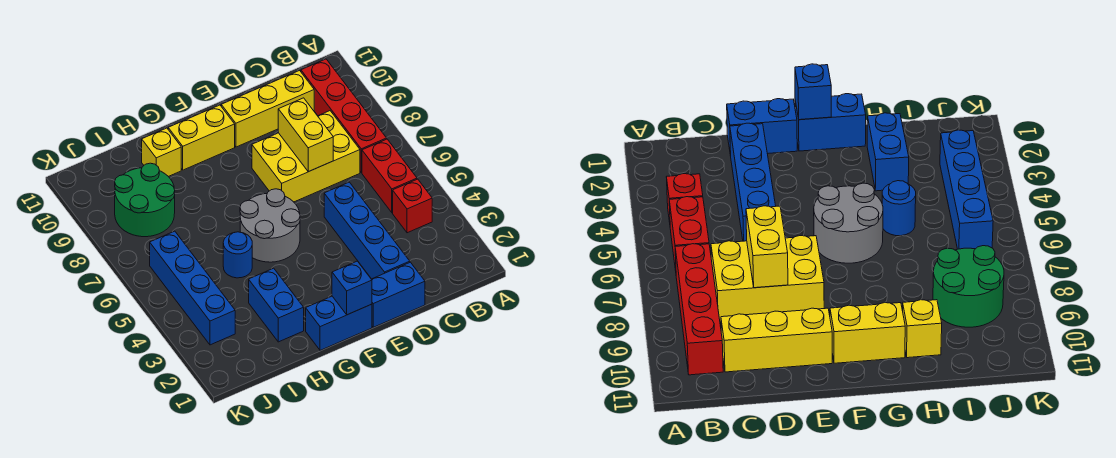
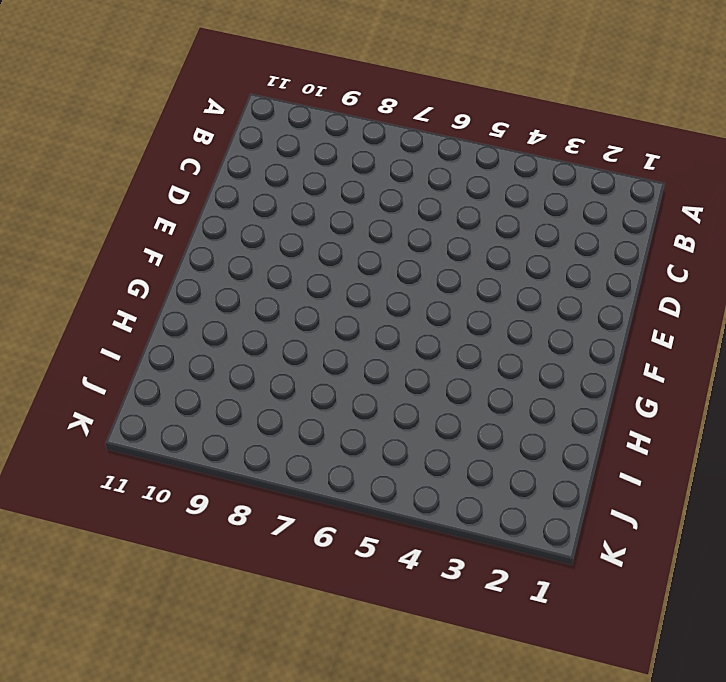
none -> red brick B4 level 1
none -> red brick B5:B6 level 1
none -> red brick B7:B10 level 1

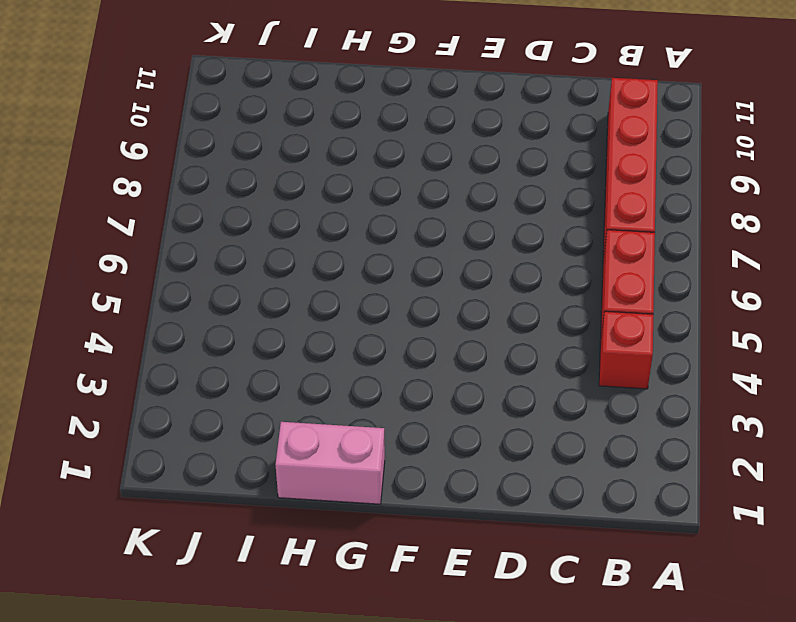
pink brick G1:H1 level 1 -> blue brick F1:G1 level 1
none -> yellow brick C7:E8 level 1
none -> yellow brick C10:E10 level 1
none -> blue brick D1:E1 level 1

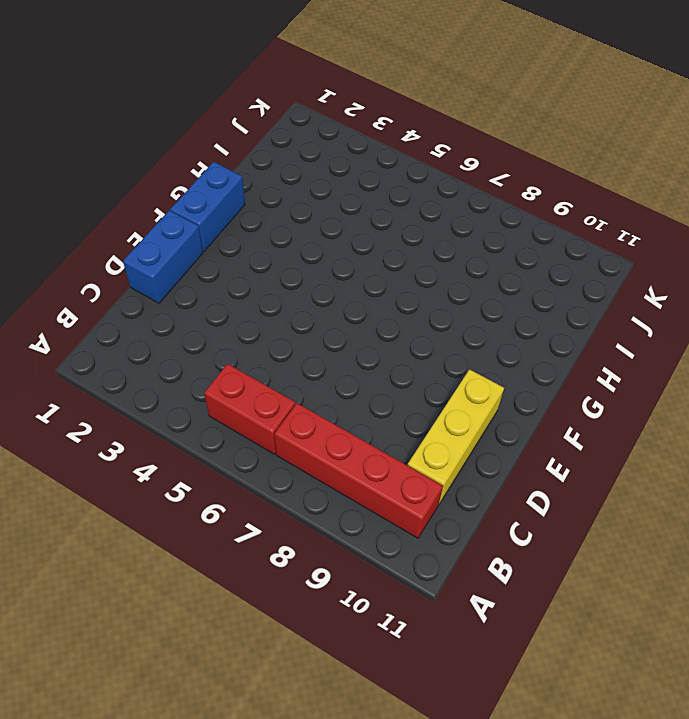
none -> red brick B4 level 1
none -> yellow brick C7:E8 level 1
none -> blue brick D2:D5 level 1

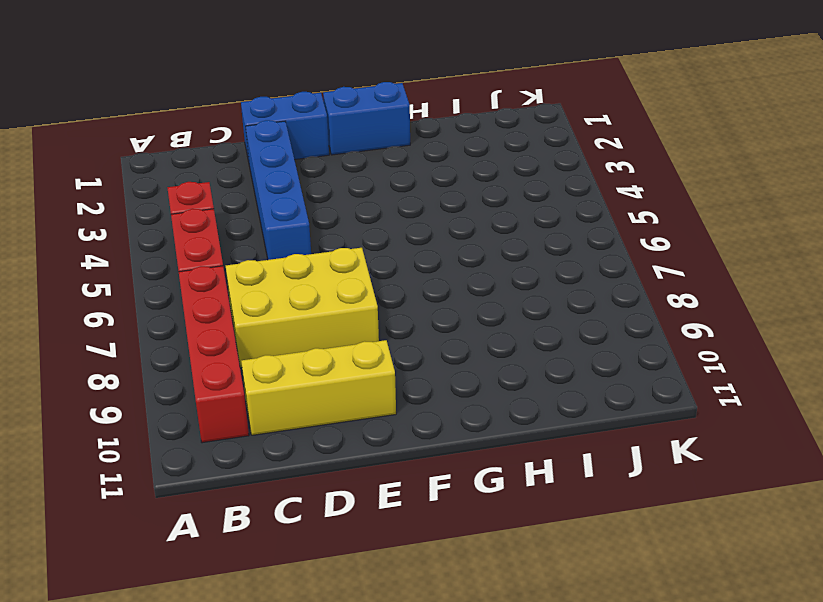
none -> grey round brick F5:G6 level 1
none -> yellow brick F10:G10 level 1
none -> blue brick H2:H3 level 1

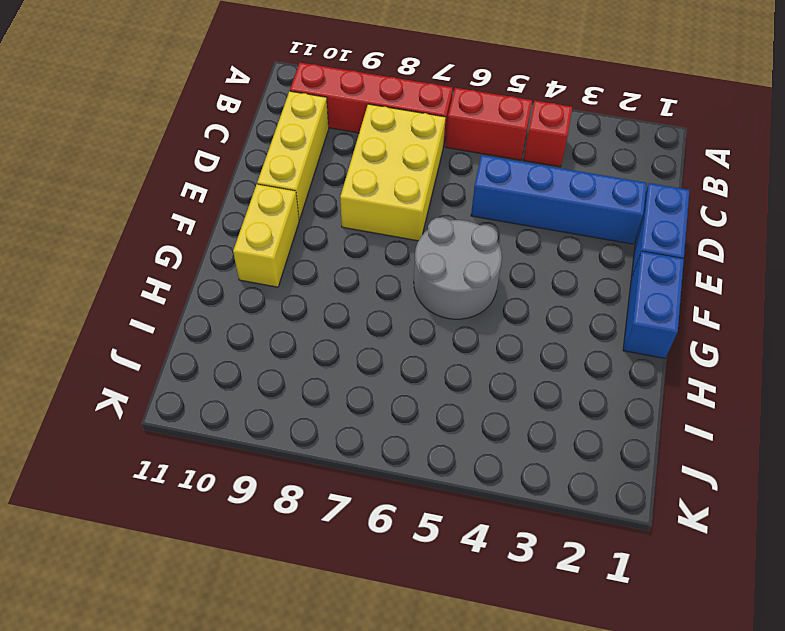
none -> blue brick H2:H3 level 1
none -> blue round brick H5 level 1
none -> yellow brick H10 level 1

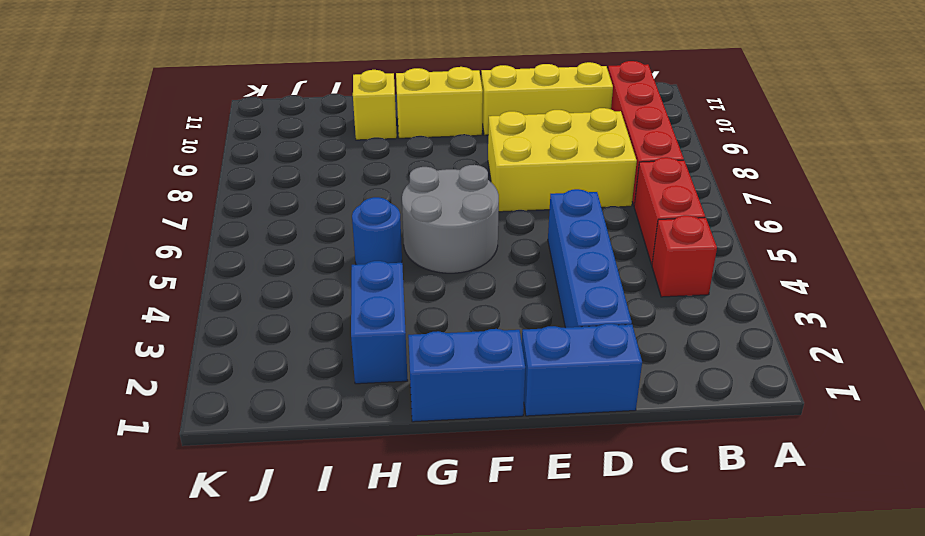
none -> green round brick I8:J9 level 1
none -> blue brick J3:J6 level 1
none -> yellow brick D7:D8 level 2

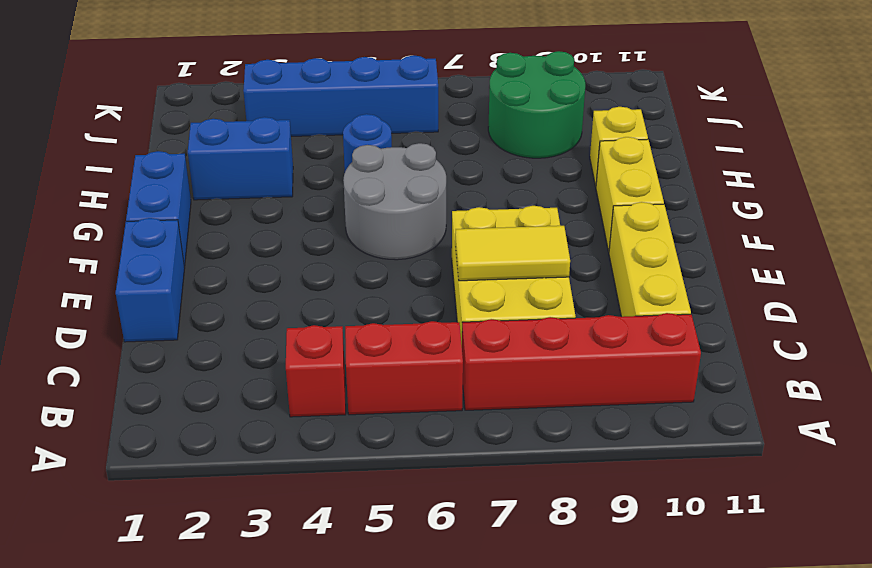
yellow tile D7:D8 level 2 -> yellow brick D7:D8 level 2
none -> blue brick D2:D5 level 1
none -> blue brick F1 level 2

